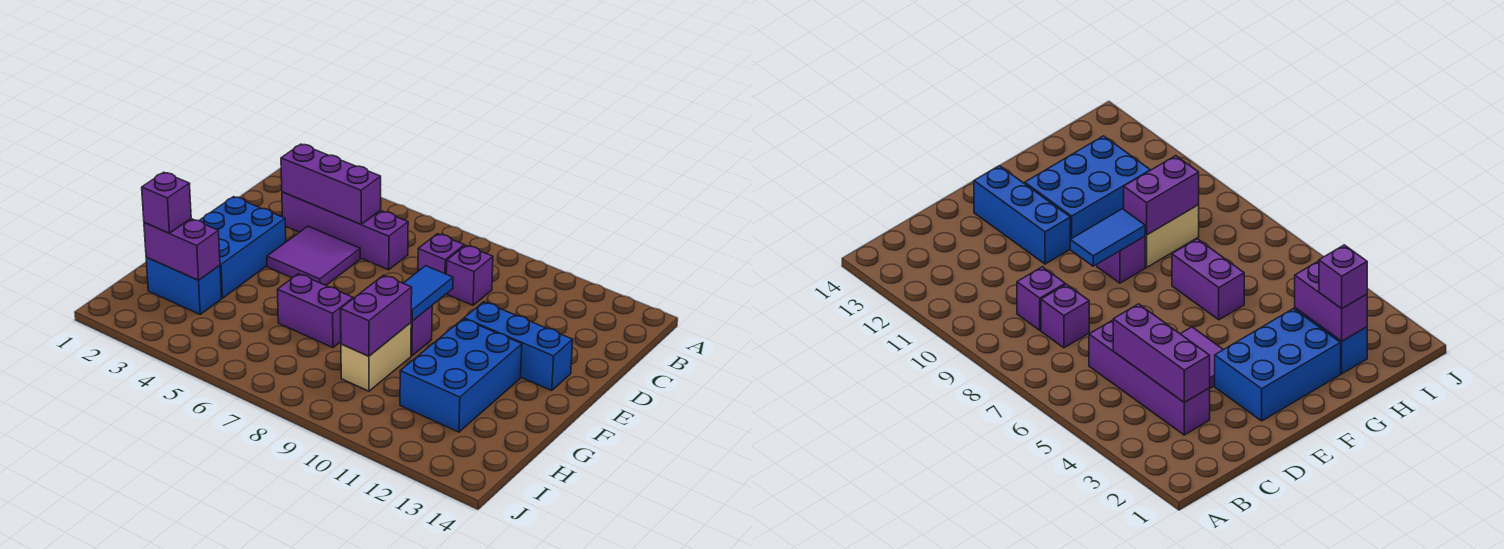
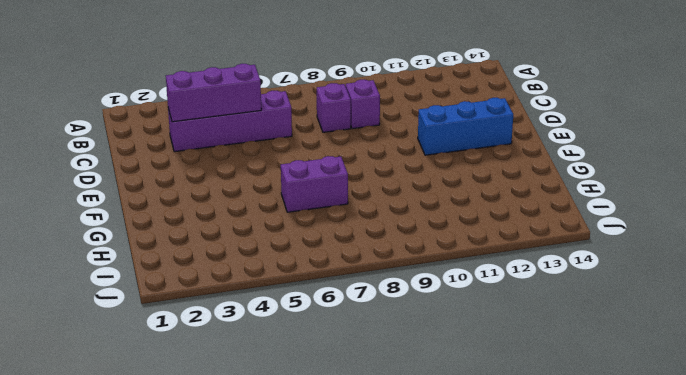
none -> purple tile D4:E5 level 1
none -> blue brick E2:G3 level 1
none -> purple brick F9 level 1

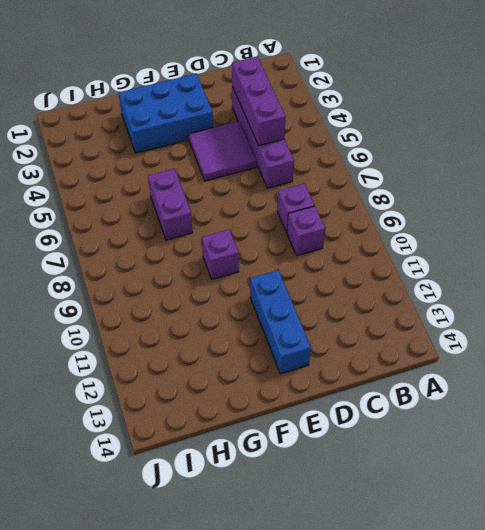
none -> blue brick F11:H12 level 1
none -> tan brick G9:H9 level 1
none -> blue brick H2:H3 level 1

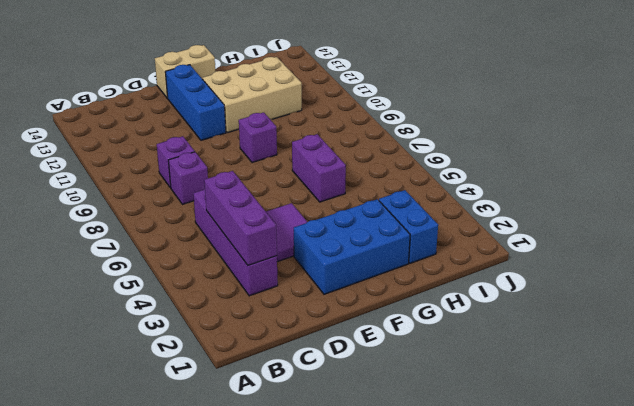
tan brick E14:F14 level 1 -> tan brick G9:H9 level 1
tan brick F11:H12 level 1 -> blue brick F11:H12 level 1
none -> blue tile E9:F9 level 2
none -> purple brick G9:H9 level 2
none -> purple brick H2:H3 level 2

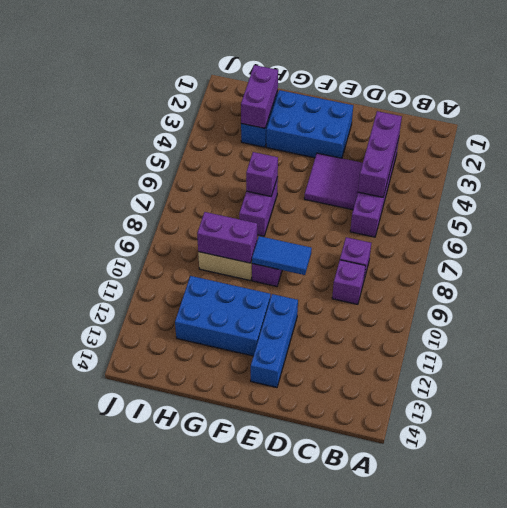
purple brick G6 level 2 -> purple brick H2 level 3

